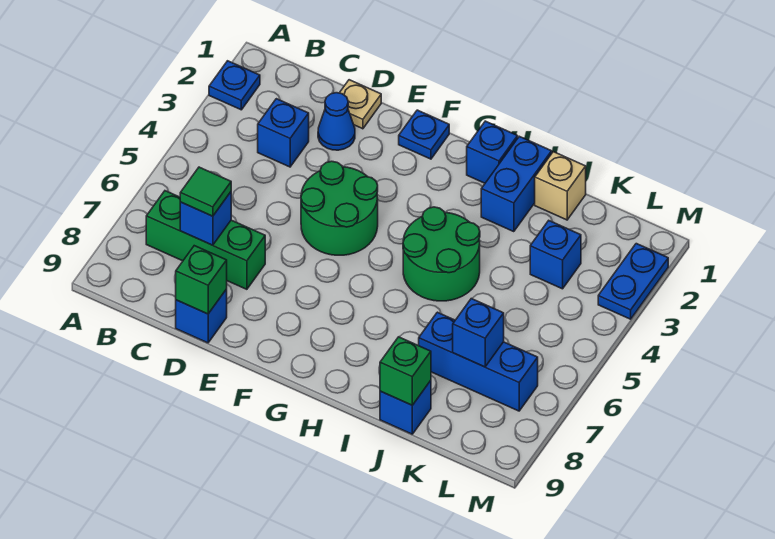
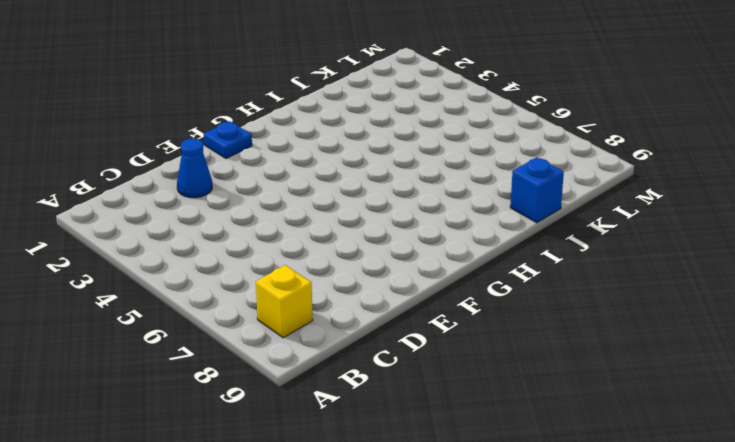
yellow brick B8 level 1 -> none
none -> blue plate A2 level 1
none -> green brick B7:D7 level 1
none -> blue brick C3 level 1

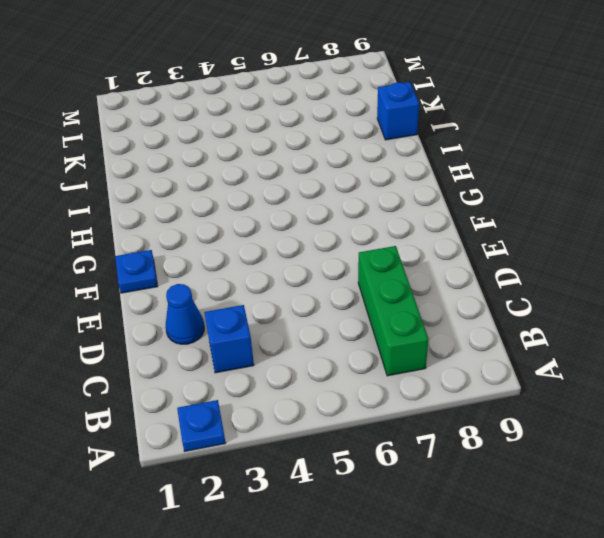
none -> tan plate D1 level 1
none -> blue brick D9 level 1
none -> green round brick E4:F5 level 1

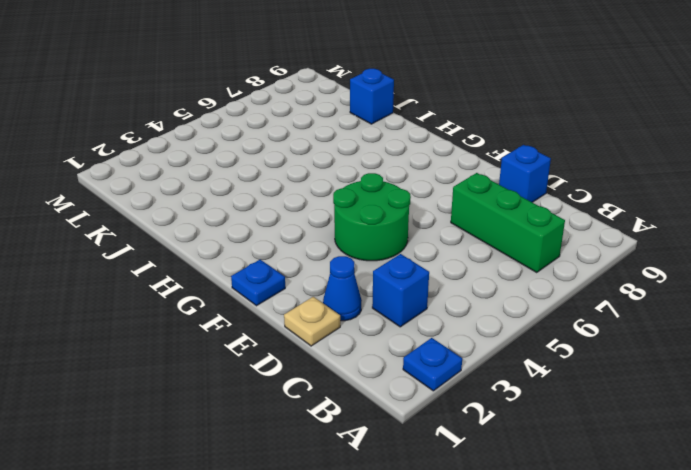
none -> blue brick H1 level 1
none -> green round brick H4:I5 level 1
none -> blue brick I1:I2 level 1

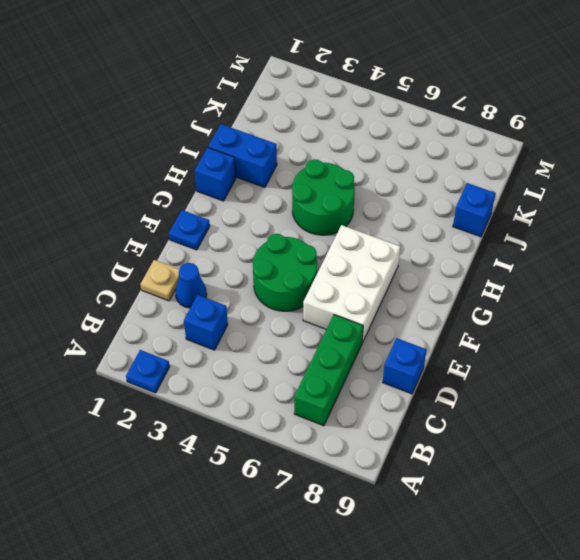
white brick E6:G7 level 1 -> none
none -> tan brick J1 level 1
none -> blue brick J7:L7 level 1
none -> blue brick K3 level 1

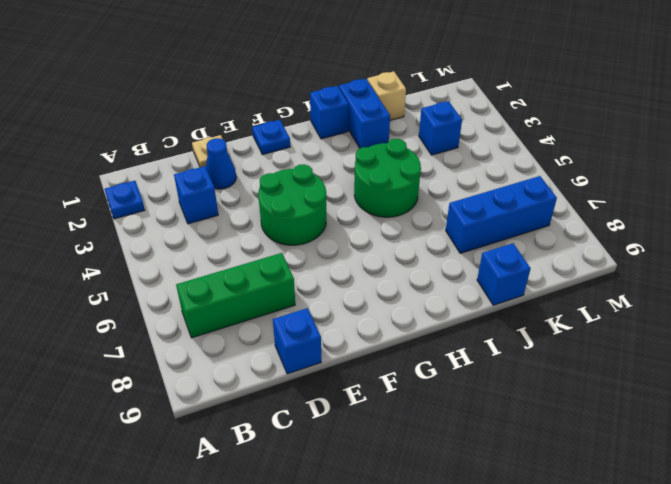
none -> blue plate M2:M3 level 1
none -> blue brick C7 level 2
none -> green brick D9 level 2

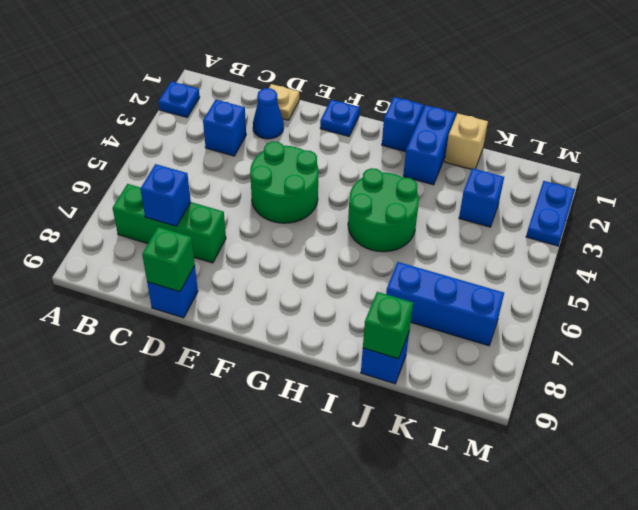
none -> blue brick K7 level 2
none -> green tile C7 level 3

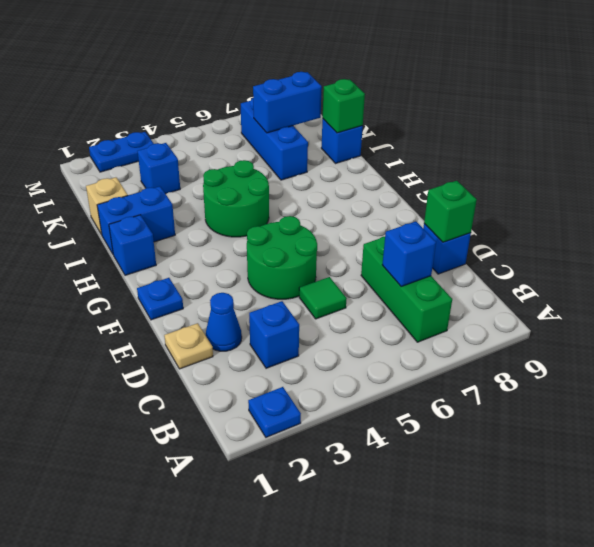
green tile D5 level 1 -> green tile C7 level 3
blue brick K7:K8 level 2 -> blue brick K7 level 2

